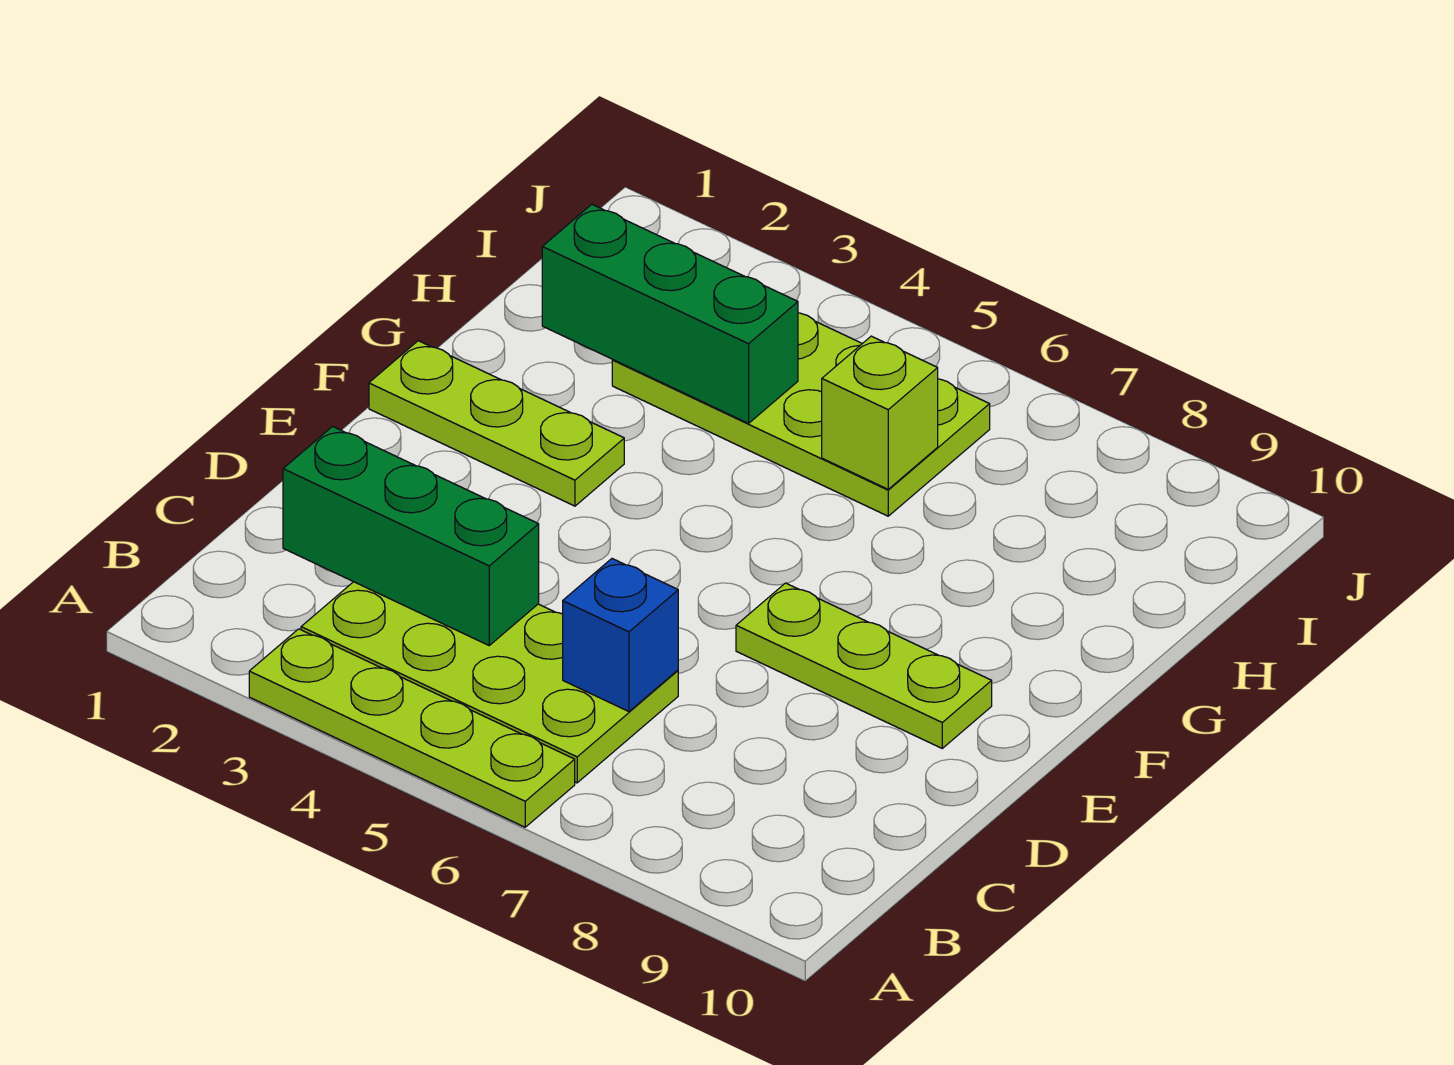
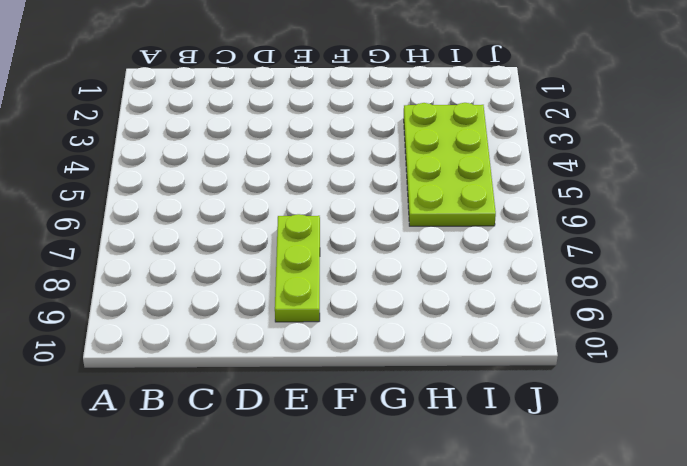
none -> lime plate A3:A6 level 1
none -> lime plate B3:C6 level 1

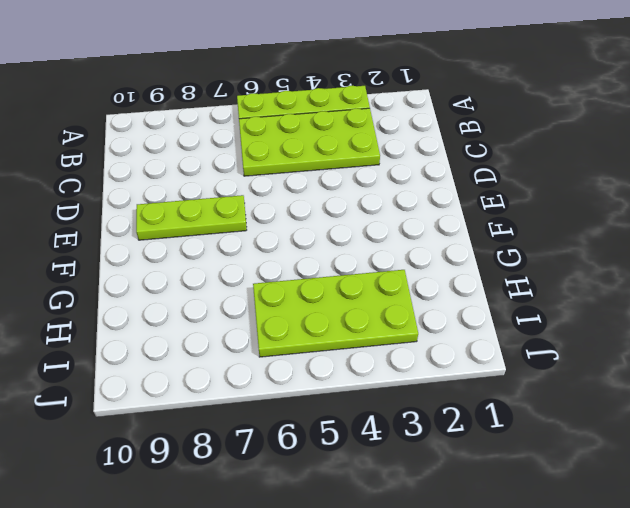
none -> lime plate F1:F3 level 1
none -> green brick C2:C4 level 2

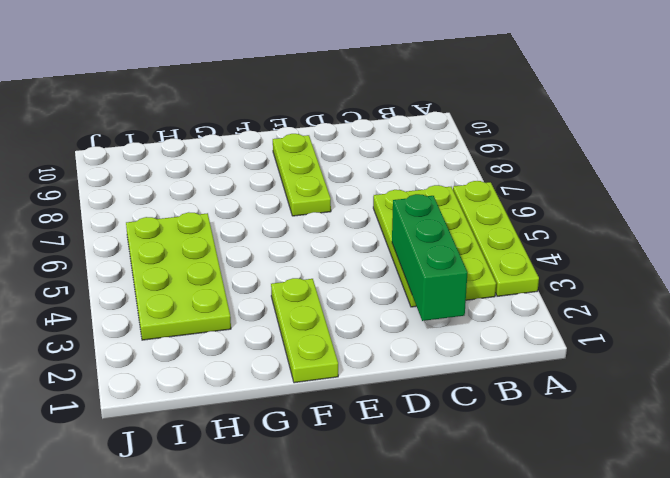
none -> blue brick C6 level 2
none -> green brick H2:H4 level 2

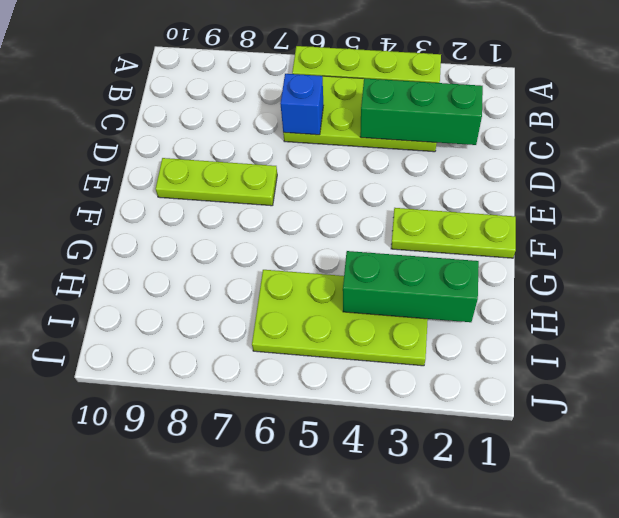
none -> lime brick H6 level 2

